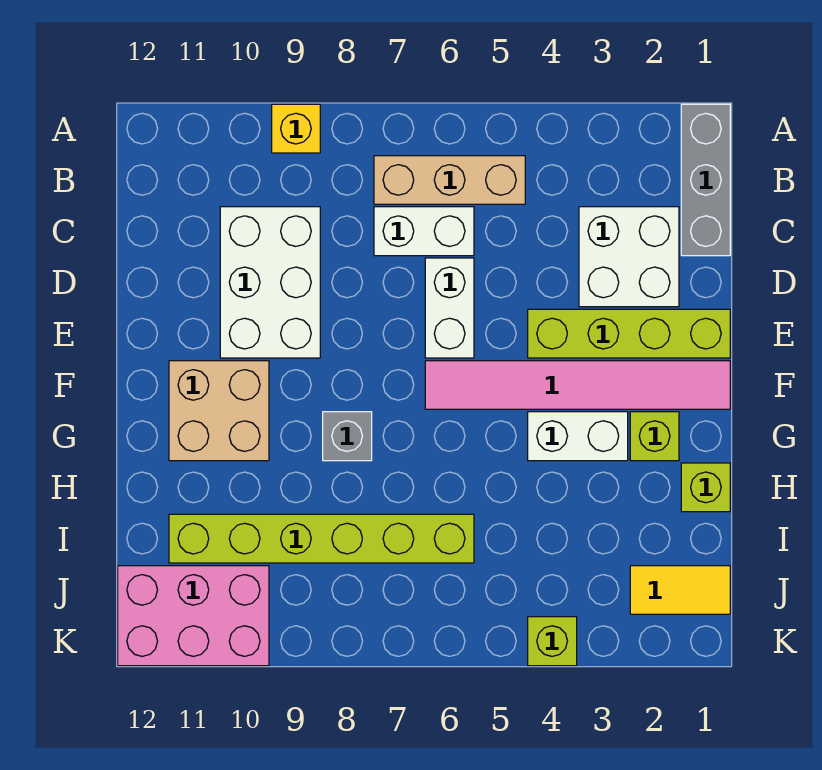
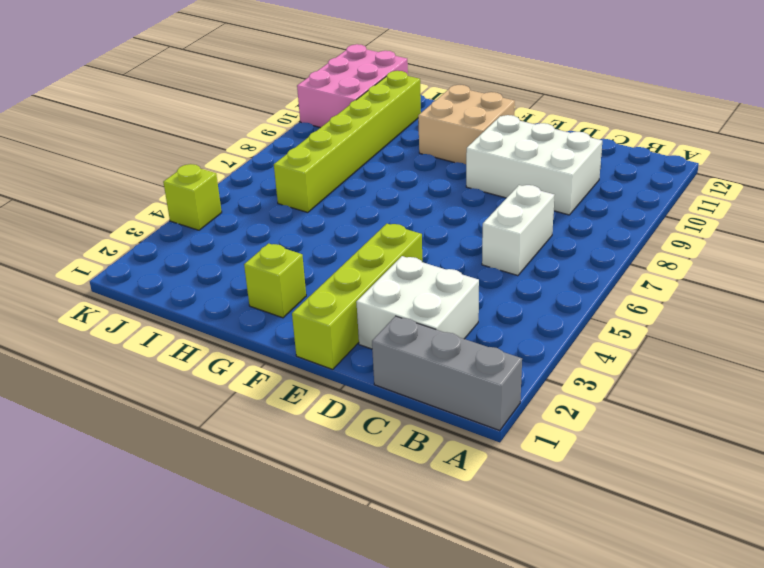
none -> yellow brick A9 level 1
none -> tan brick B5:B7 level 1
none -> white brick D6:E6 level 1

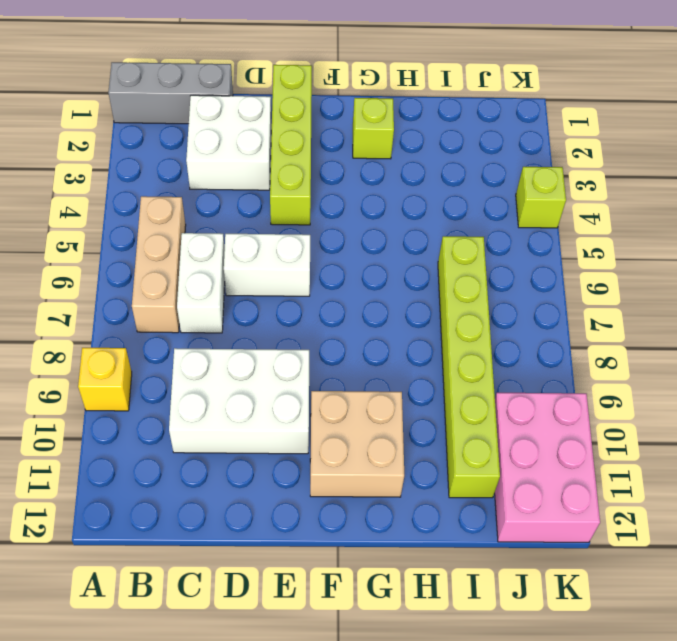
none -> pink tile F1:F6 level 1
none -> white brick G3:G4 level 1
none -> grey brick G8 level 1

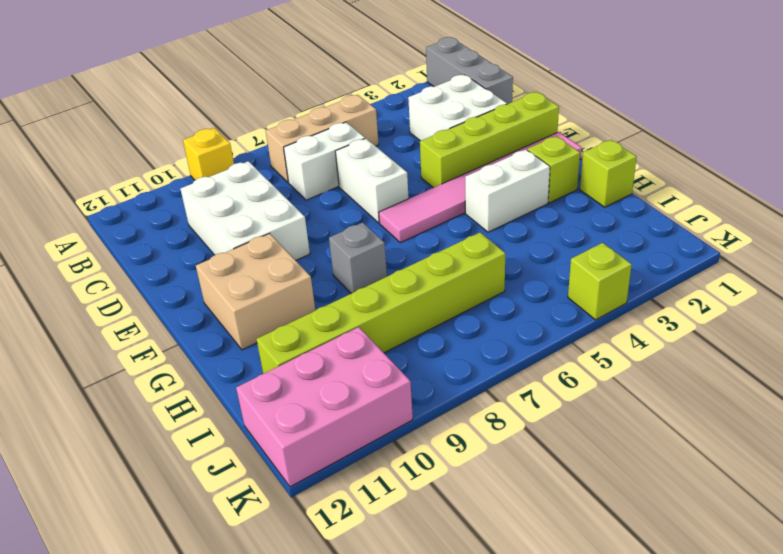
none -> yellow tile J1:J2 level 1

